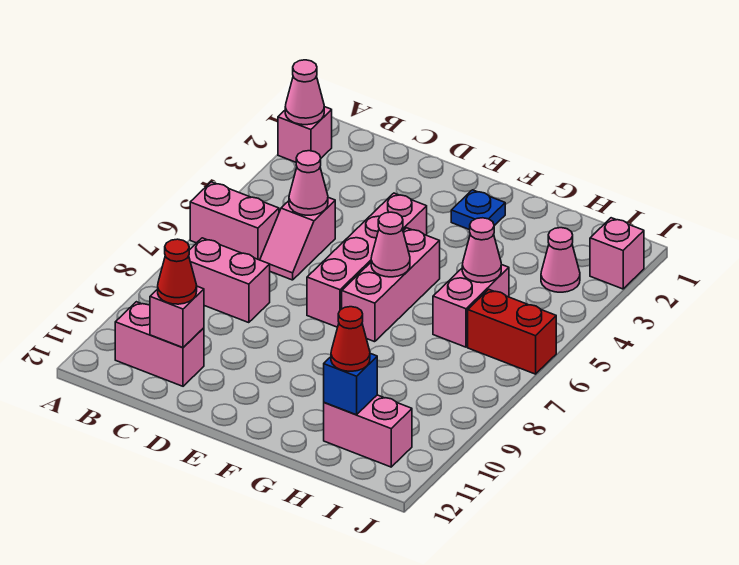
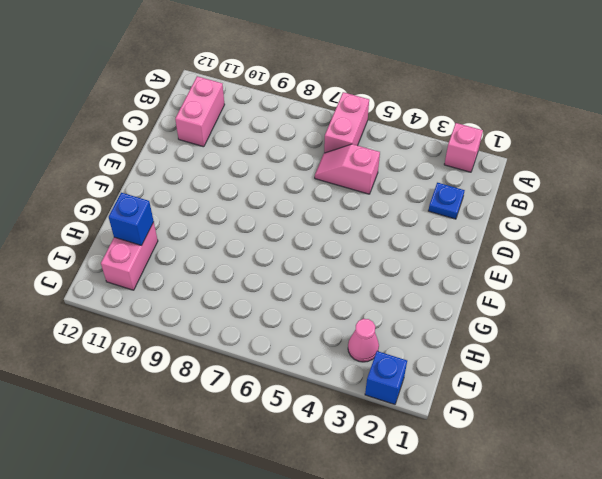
blue plate C2 level 1 -> blue plate F2 level 1
blue brick J2 level 1 -> pink brick J2 level 1
none -> pink brick B8:C8 level 1
none -> pink brick E4:E7 level 1
none -> pink brick F5:F7 level 1

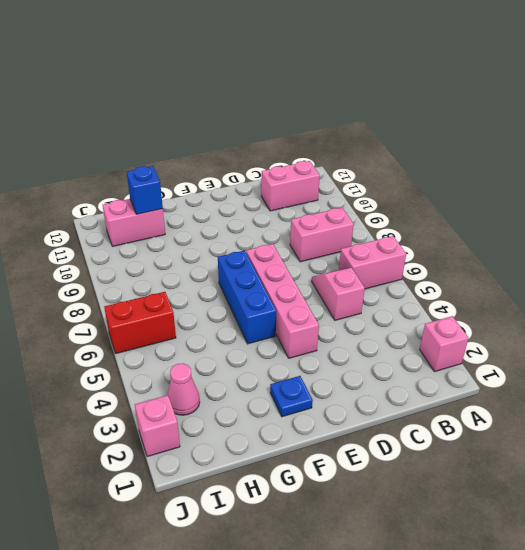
blue brick F5:F7 level 1 -> pink brick F5:F7 level 1
none -> pink brick H5:H6 level 1
none -> pink cone A2 level 2
none -> pink cone C5 level 2

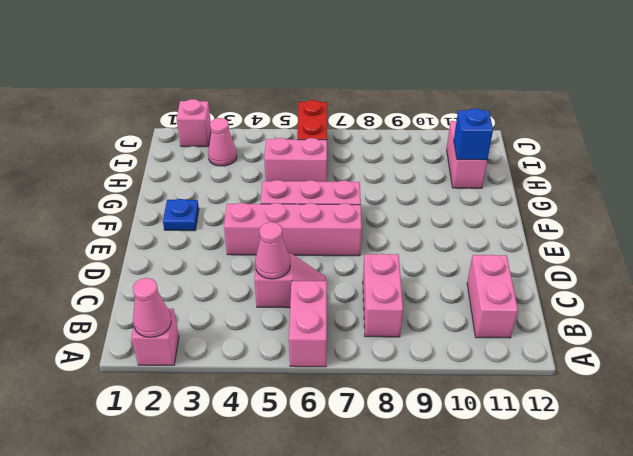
none -> pink brick C11 level 2
none -> pink cone F6 level 2
none -> pink cone H5 level 2

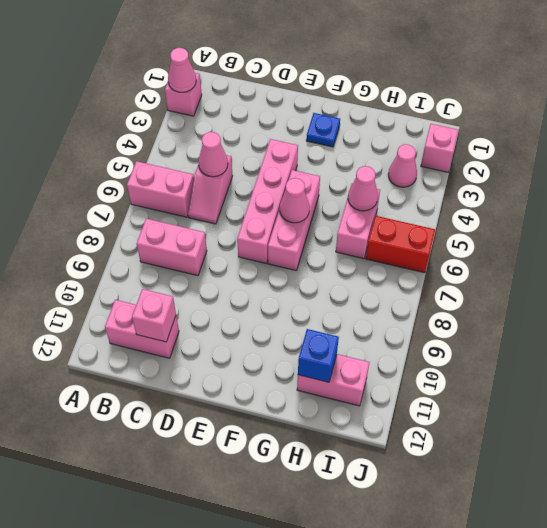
none -> red cone C11 level 3
none -> red cone H11 level 3

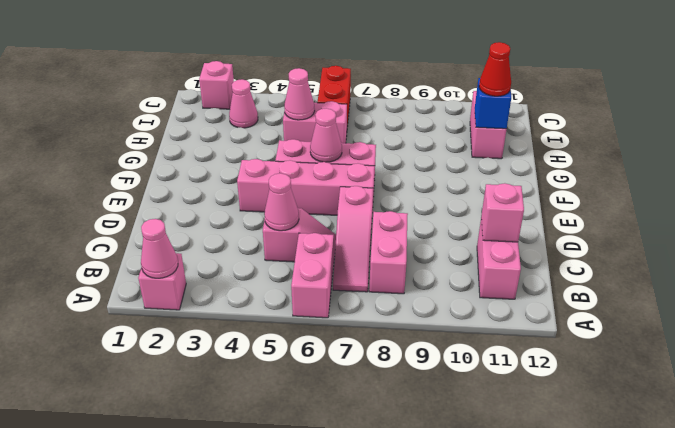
pink slope B7:D7 level 1 top D -> none
none -> blue plate F2 level 1
none -> red cone C11 level 3

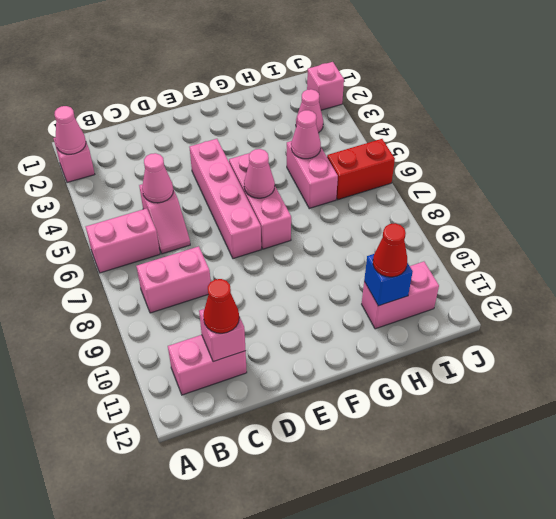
none -> blue plate F2 level 1

